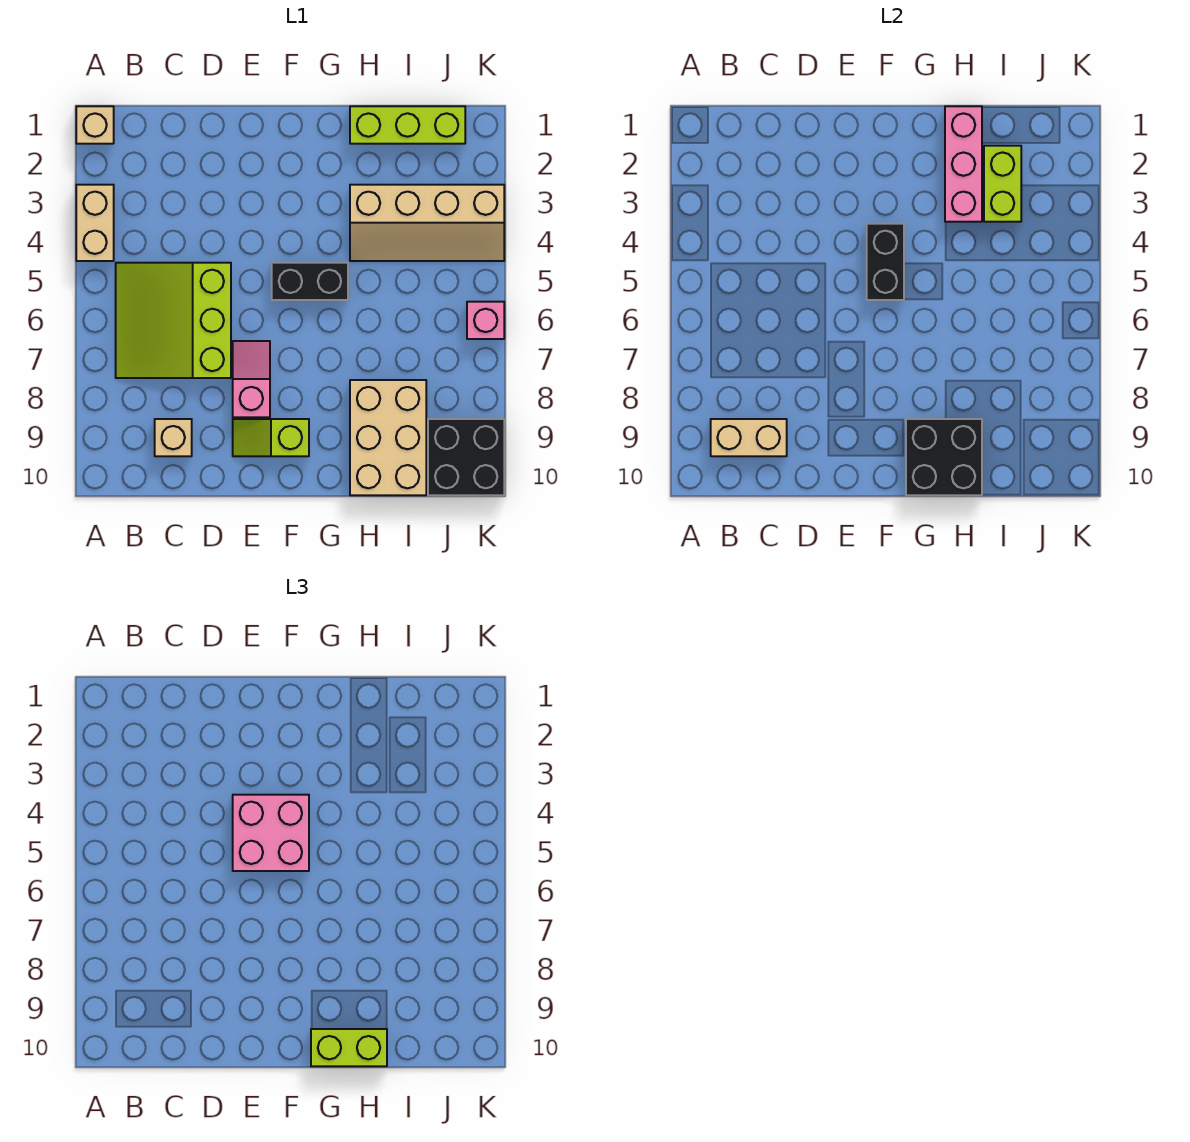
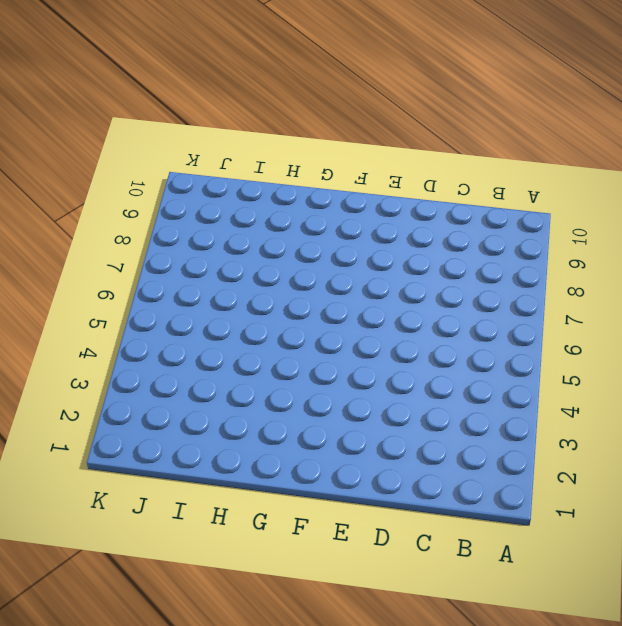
none -> tan brick A1 level 1
none -> tan brick A3:A4 level 1
none -> lime slope B5:D7 level 1 top D

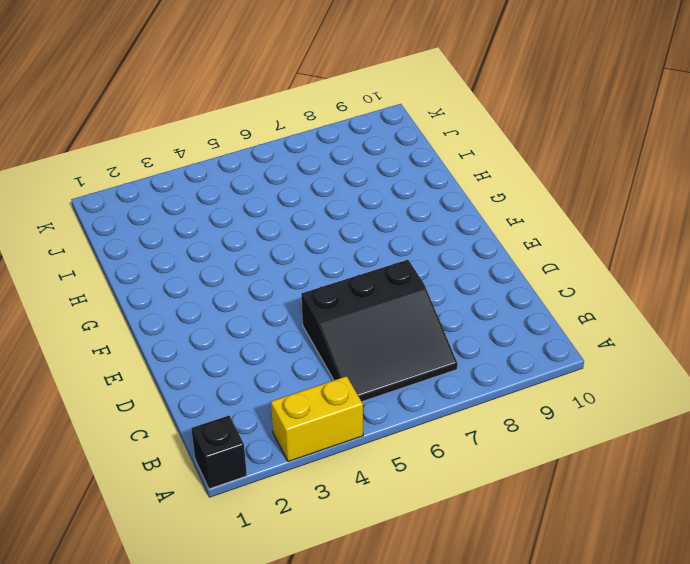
black brick A1 level 1 -> tan brick A1 level 1
yellow brick A3:A4 level 1 -> tan brick A3:A4 level 1
black slope B5:D7 level 1 top D -> lime slope B5:D7 level 1 top D
none -> tan brick C9 level 1
none -> pink slope E7:E8 level 1 top 8
none -> lime slope E9:F9 level 1 top F

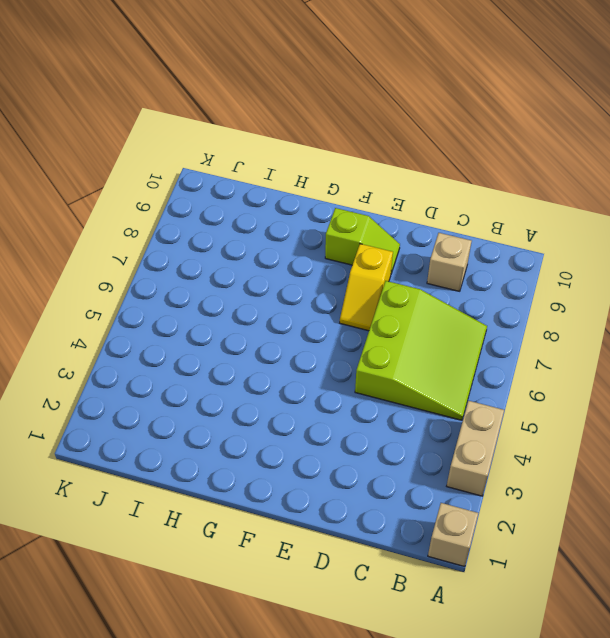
yellow slope E7:E8 level 1 top 8 -> pink slope E7:E8 level 1 top 8
none -> black brick F5:G5 level 1
none -> lime brick H1:J1 level 1
none -> tan slope H3:K4 level 1 top 3

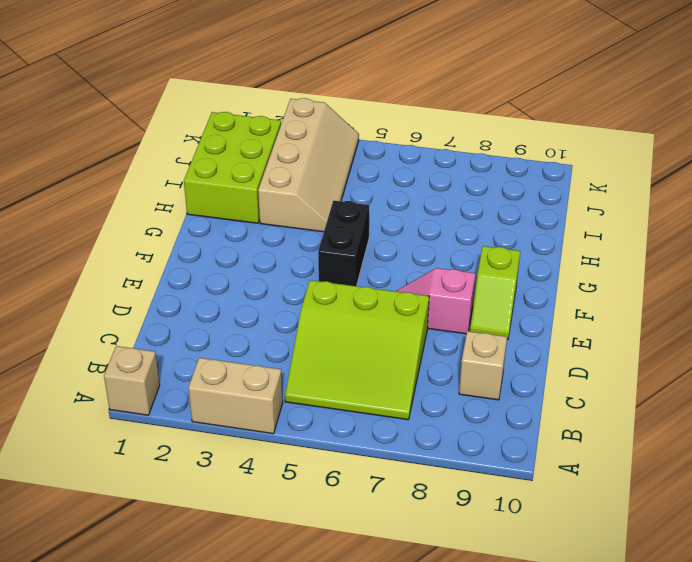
lime brick H1:J2 level 1 -> lime brick H1:J1 level 1
none -> tan brick H8:I10 level 1
none -> black brick J9:K10 level 1
none -> pink brick K6 level 1

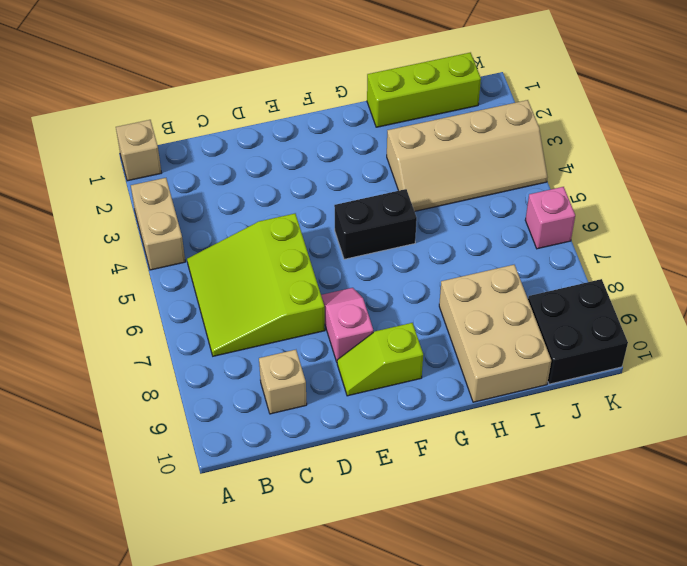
none -> tan brick B9:C9 level 2
none -> black brick F4:F5 level 2
none -> black brick G9:H10 level 2

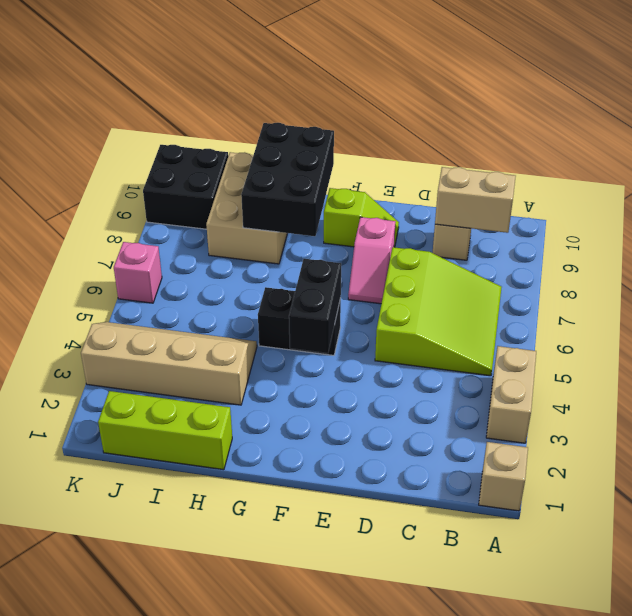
black brick G8:H10 level 2 -> black brick G9:H10 level 2
none -> pink brick H1:H3 level 2
none -> lime brick I2:I3 level 2
none -> pink brick E4:F5 level 3

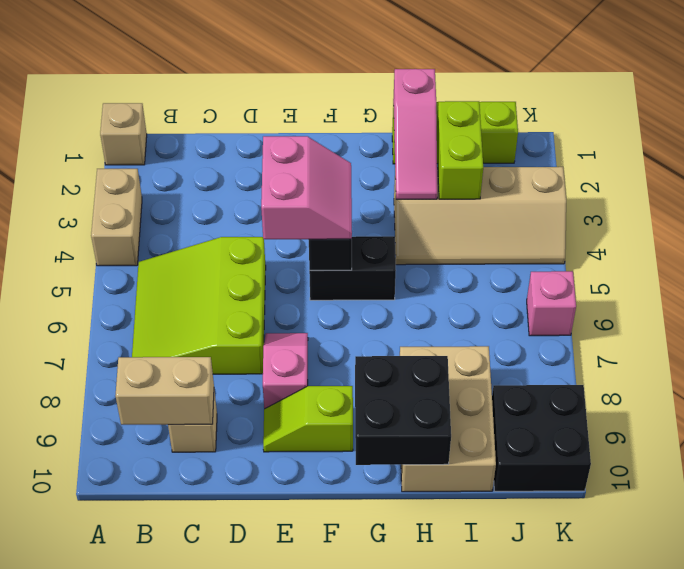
pink slope E4:F5 level 3 top E -> pink brick E4:F5 level 3
pink slope H1:H3 level 2 top 1 -> pink brick H1:H3 level 2
none -> lime brick G10:H10 level 3

